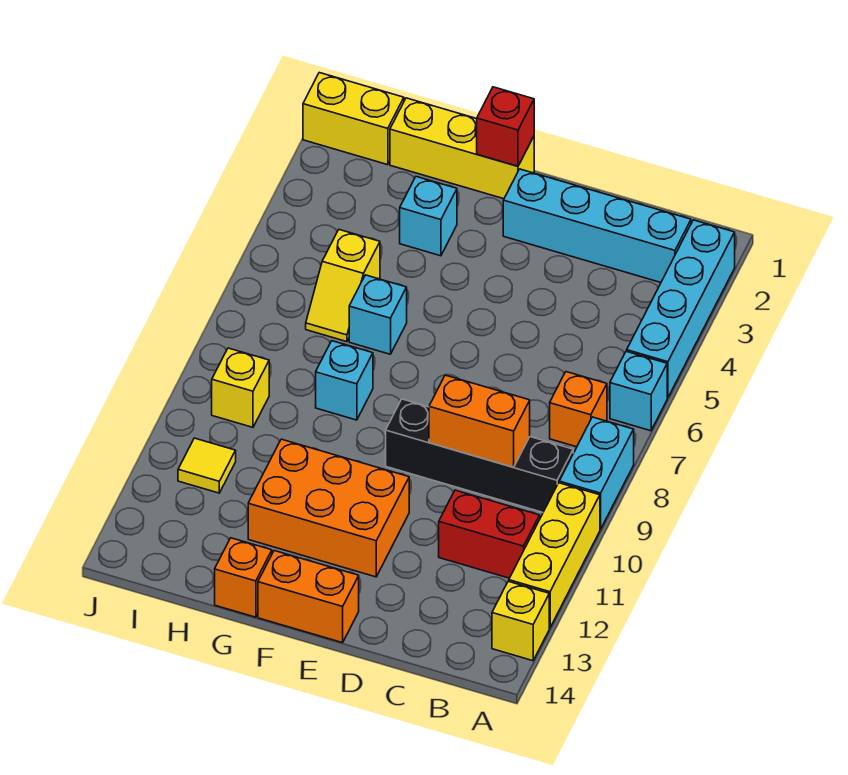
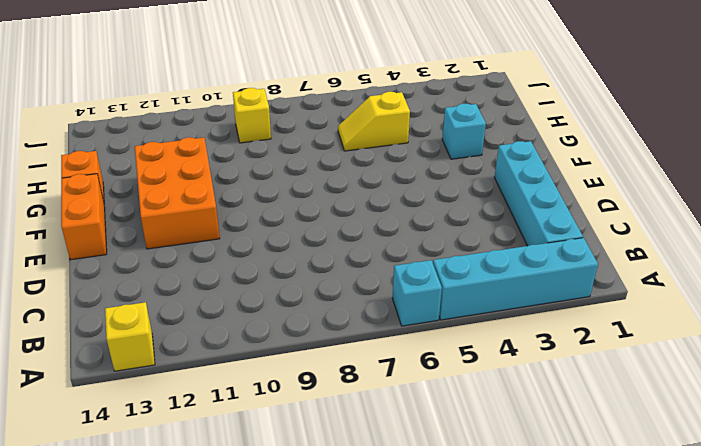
none -> cyan brick A8:A9 level 1
none -> yellow brick A10:A12 level 1
none -> orange brick B7 level 1

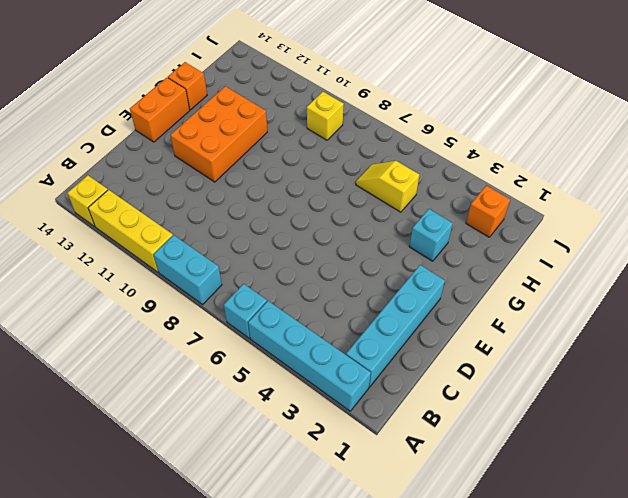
orange brick I2 level 1 -> orange brick B7 level 1
none -> black brick B9:E9 level 1
none -> red brick B11:C11 level 1
none -> yellow brick F1:H1 level 1

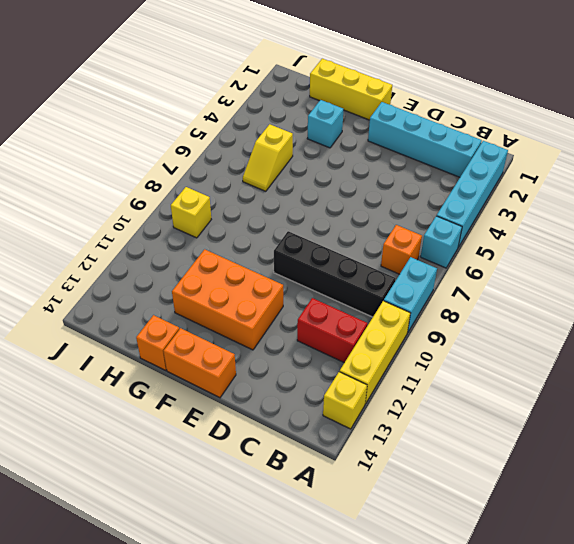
none -> cyan brick G6 level 1
none -> cyan brick G8 level 1
none -> yellow brick I1:J1 level 1

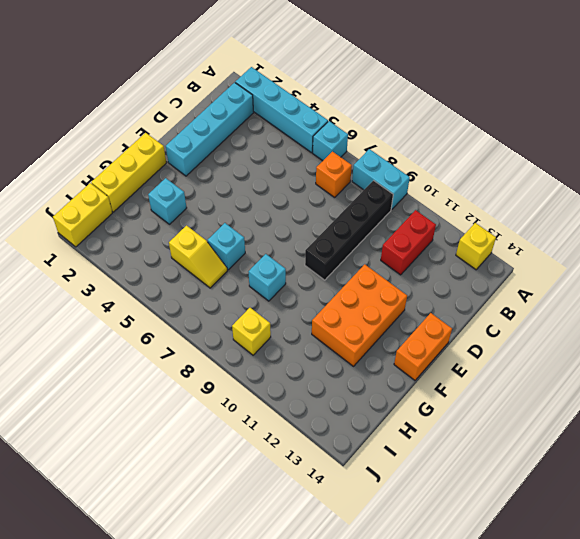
none -> yellow brick A10:A12 level 1
none -> orange brick G14 level 1
none -> yellow tile I11 level 1

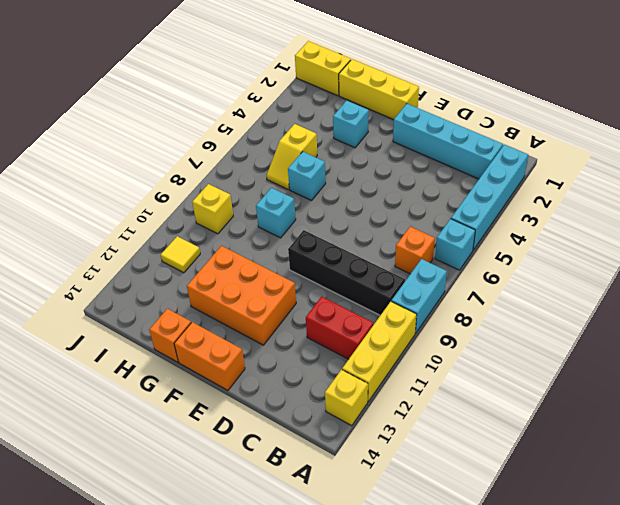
none -> orange brick C9:D9 level 2
none -> red brick F1 level 2

